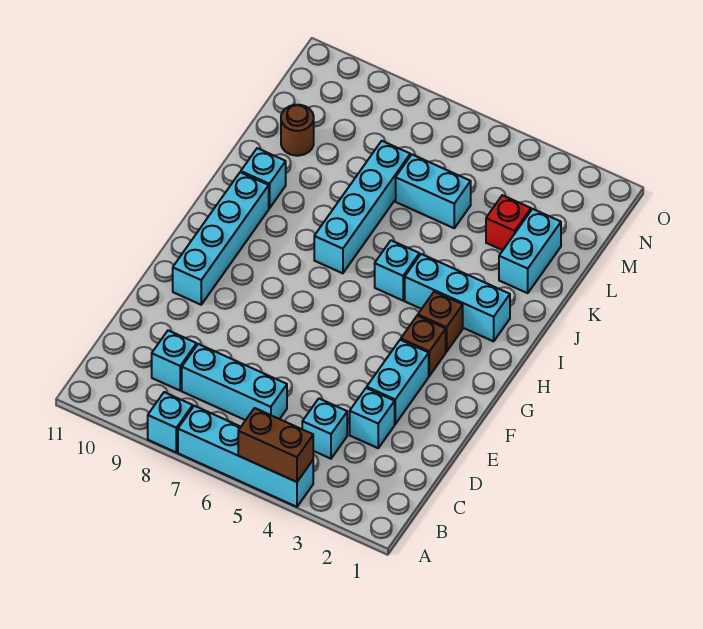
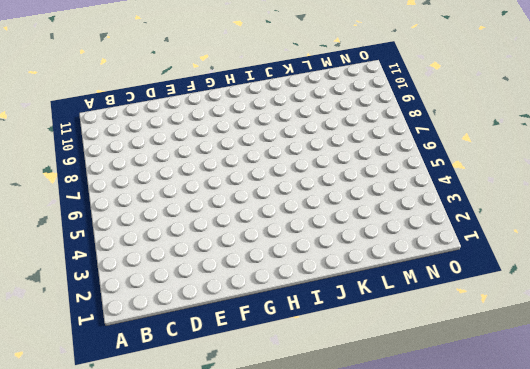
none -> cyan brick A4:A7 level 1
none -> cyan brick A8 level 1
none -> cyan brick C4 level 1

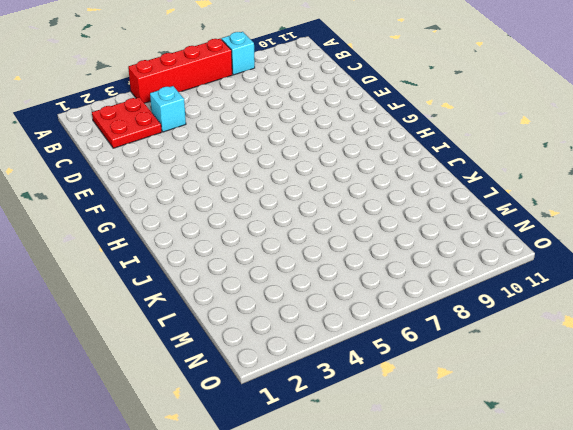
red brick A4:A7 level 1 -> cyan brick A4:A7 level 1
red plate B2:C3 level 1 -> none
none -> cyan brick C6:C8 level 1
none -> cyan brick C9 level 1
none -> cyan brick D3 level 1

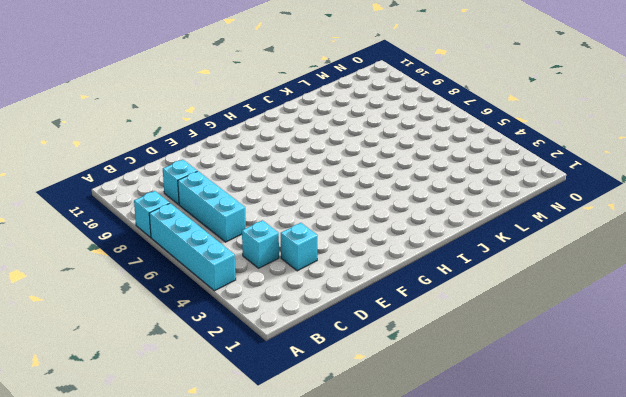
none -> cyan brick E3:F3 level 1
none -> cyan brick F10:I10 level 1
none -> brown brick G3 level 1

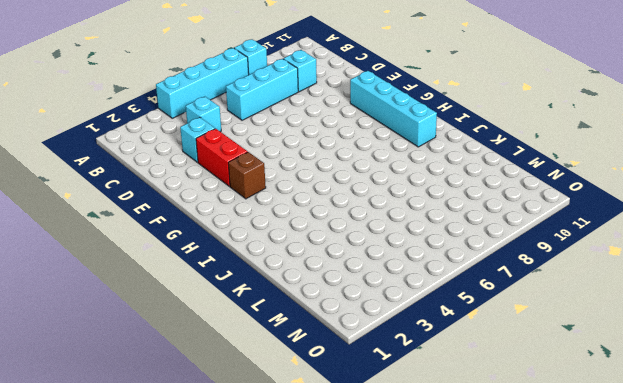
red brick E3:F3 level 1 -> cyan brick E3:F3 level 1
none -> brown brick H3 level 1
none -> cyan brick I2:I4 level 1
none -> cyan brick I5 level 1

